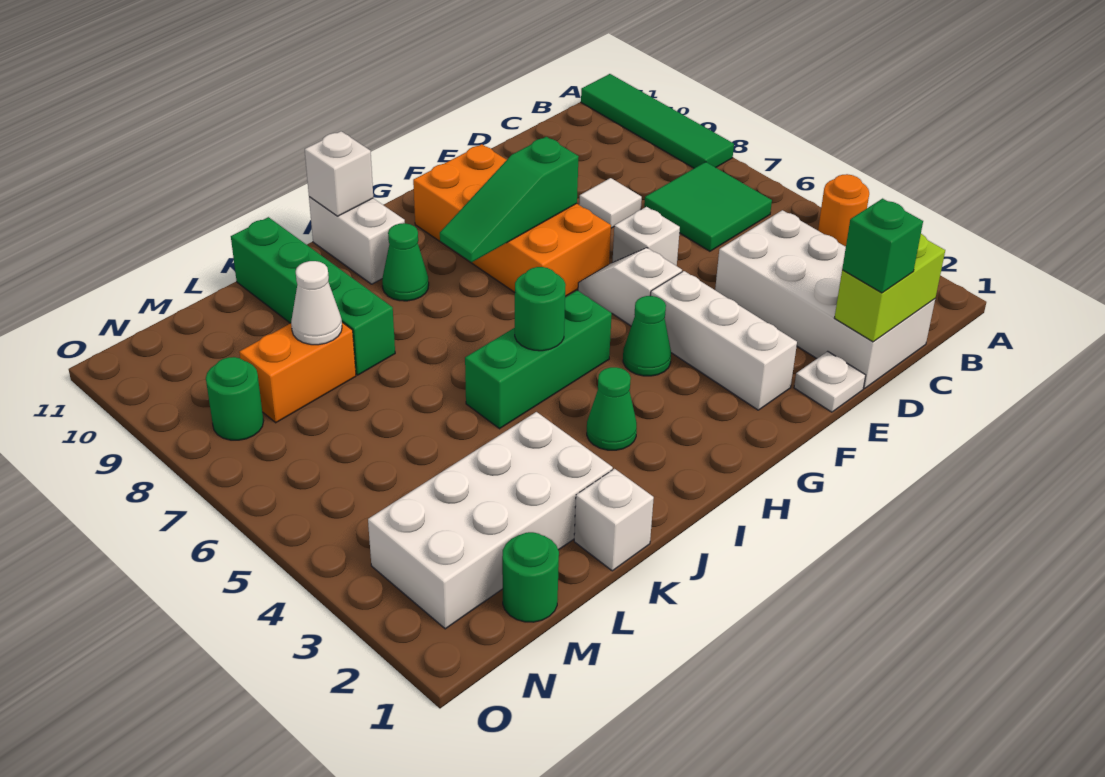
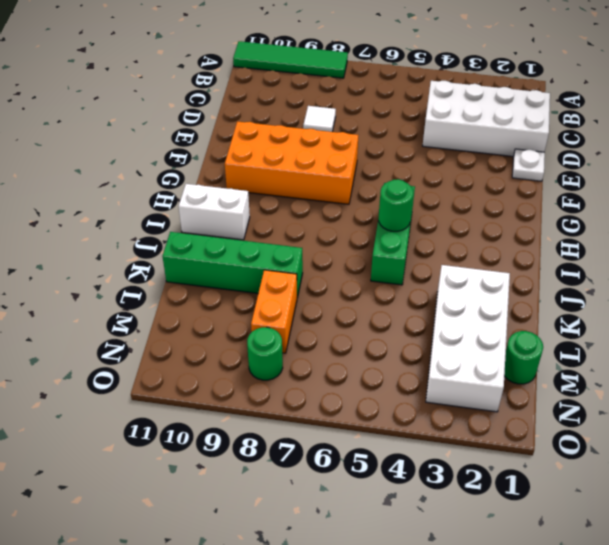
none -> orange round brick A4 level 1
none -> green tile B6:C7 level 1
none -> white brick E6 level 1

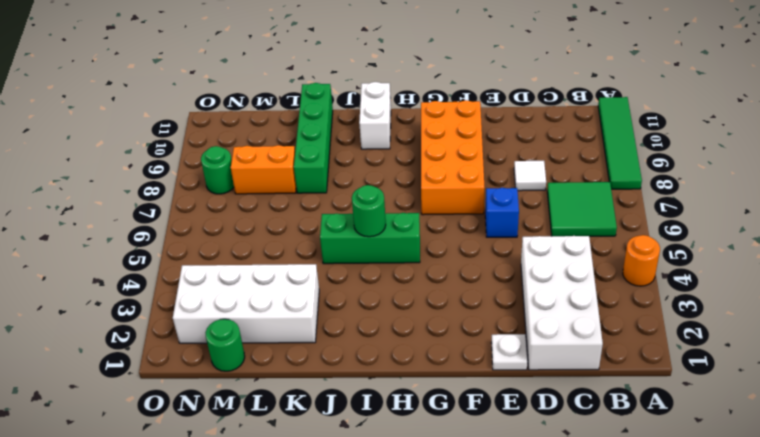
blue brick E6 level 1 -> white brick E6 level 1
none -> white brick F2:F4 level 1
none -> white slope F5:F6 level 1 top 5
none -> green cone G4 level 1

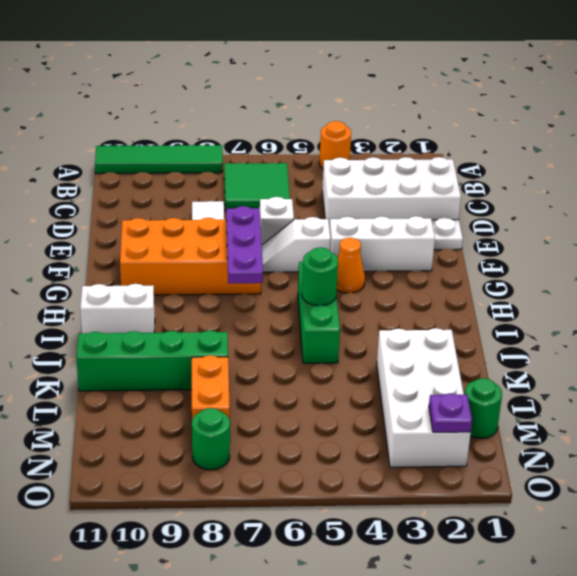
purple plate F7:H7 level 2 -> none
orange cone G4 level 1 -> green cone G4 level 1
purple plate N2 level 2 -> none
none -> green cone I3 level 1
none -> green cone I9 level 1
none -> white brick K1 level 1

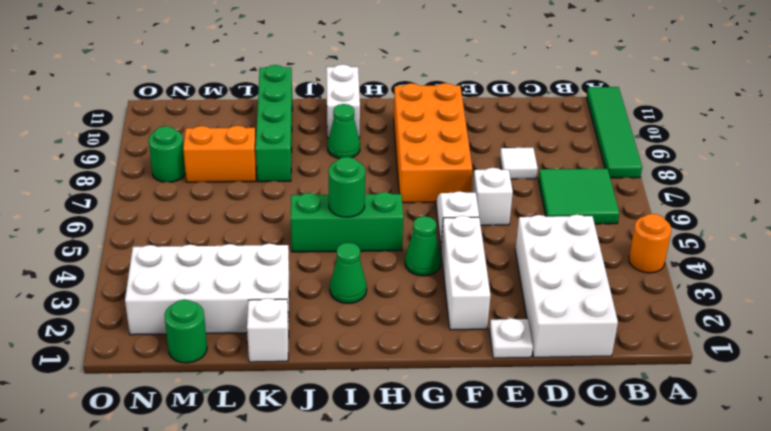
none -> lime brick C1:D1 level 2
none -> green slope F8:H8 level 2 top F
none -> white brick I11 level 2

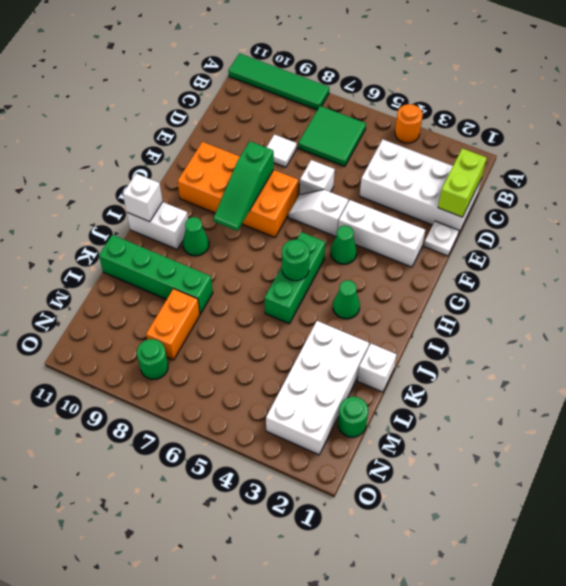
none -> white cone L8 level 2
none -> green brick D1 level 3

